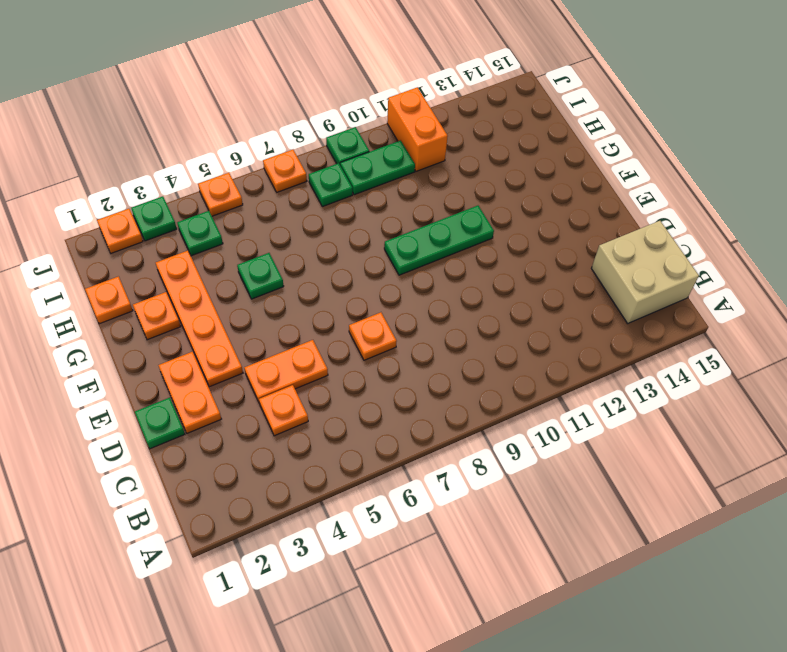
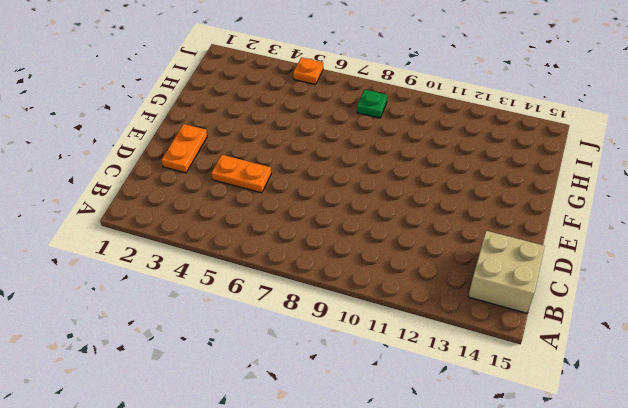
none -> orange plate C4 level 1
none -> green plate D1 level 1
none -> orange plate D7 level 1

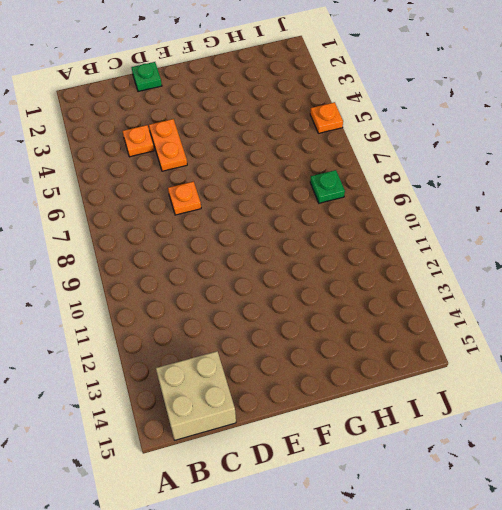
none -> orange plate D2:E2 level 1
none -> orange plate E3:H3 level 1
none -> green plate F9:F11 level 1

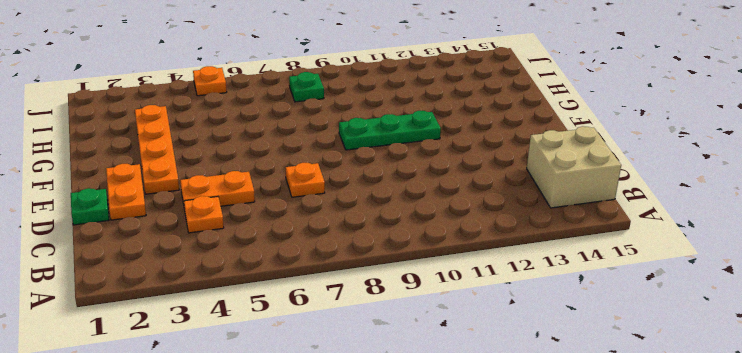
none -> orange plate G2 level 1
none -> green plate G5 level 1
none -> orange plate H1 level 1

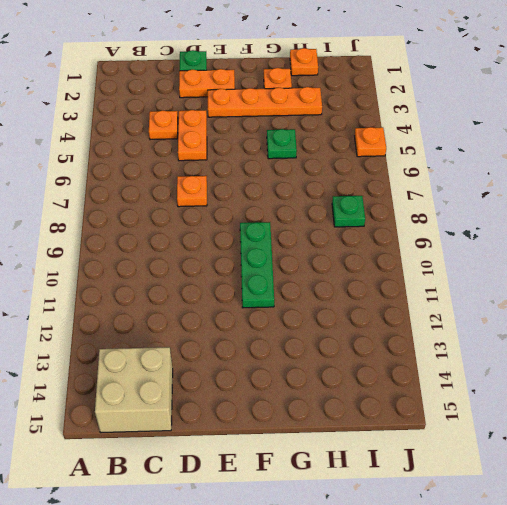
none -> green plate I4 level 1
none -> green plate I9:I10 level 1
none -> orange brick I11:J11 level 1

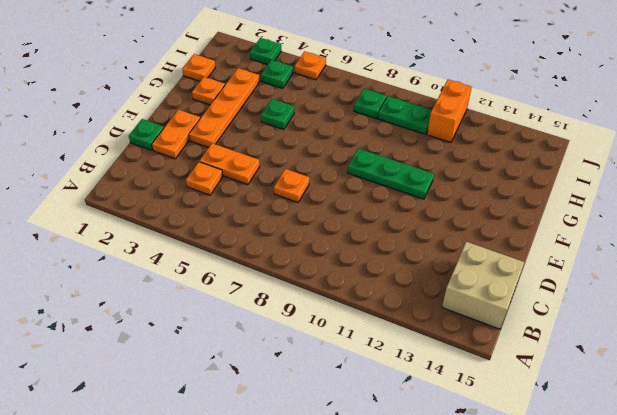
none -> orange plate J2 level 1
none -> orange plate J7 level 1
none -> green plate J9 level 1

